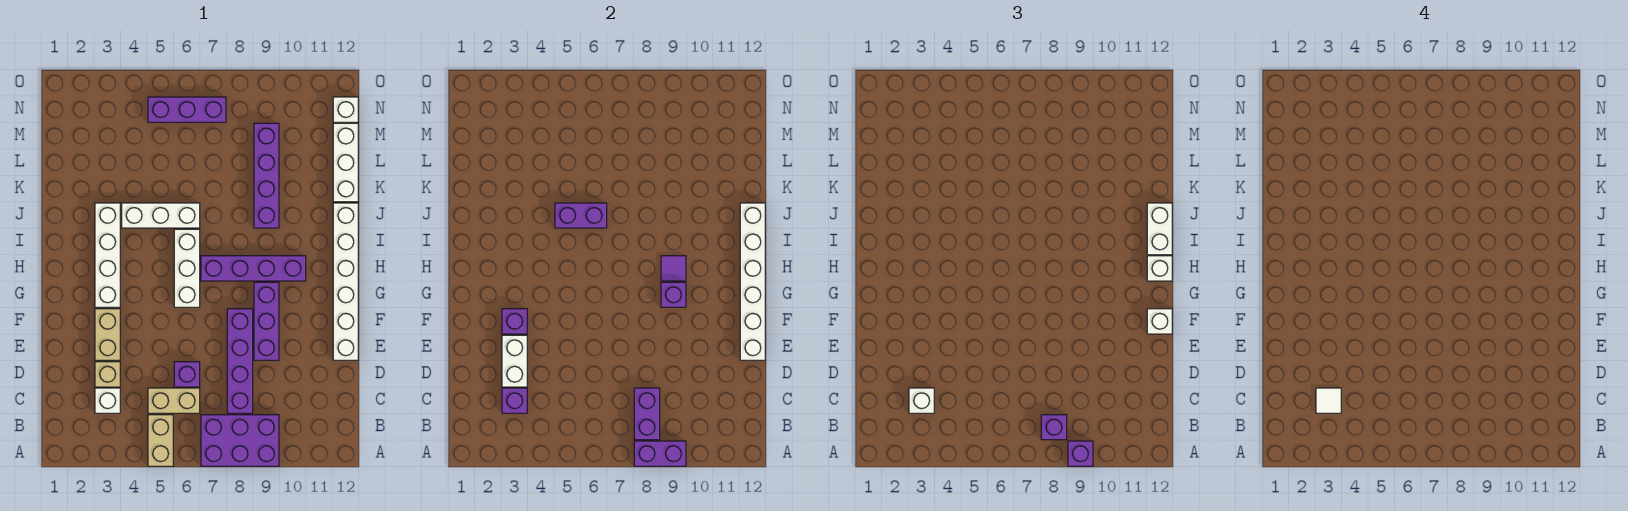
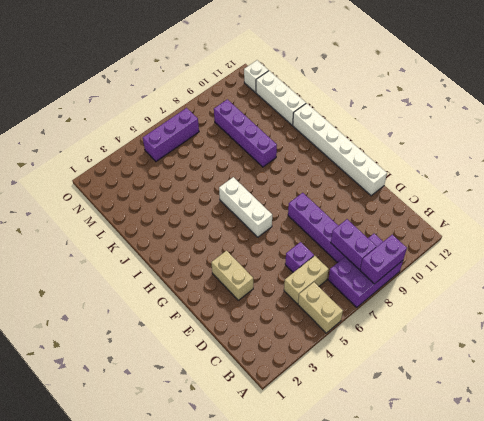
none -> white brick C3 level 1
none -> tan brick D3 level 1
none -> purple brick E9:G9 level 1
none -> white brick G3:J3 level 1

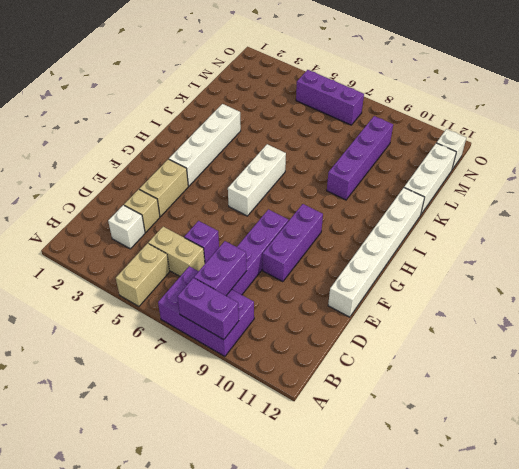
none -> purple brick H7:H10 level 1
none -> white brick J4:J6 level 1
none -> purple brick C3 level 2
none -> white brick D3:E3 level 2

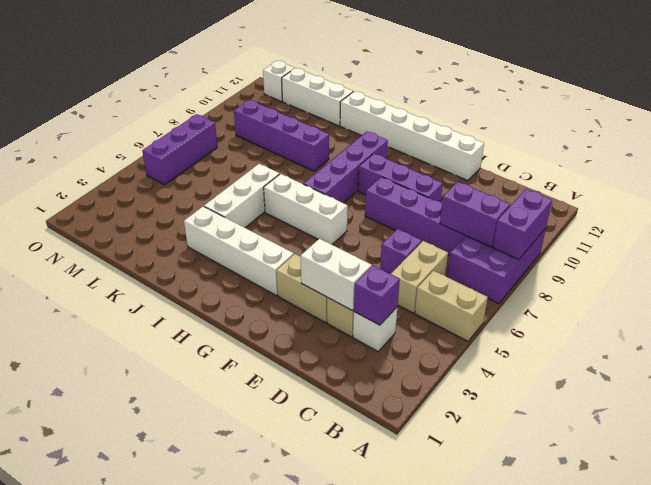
none -> white brick E12:J12 level 2
none -> purple brick F3 level 2
none -> purple brick G9 level 2
none -> purple tile H9 level 2

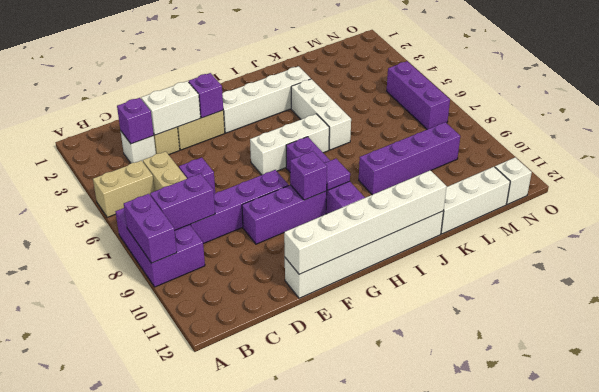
none -> purple brick J5:J6 level 2
none -> purple brick A9 level 3
none -> purple brick B8 level 3
none -> white brick C3 level 3

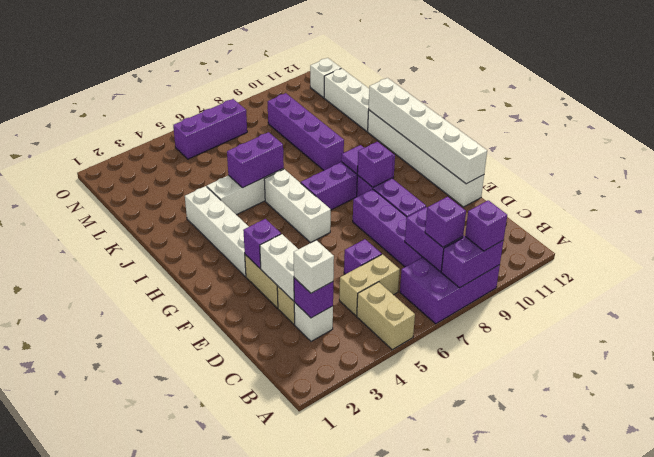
none -> white brick F12 level 3
none -> white brick H12 level 3
none -> white brick I12:J12 level 3
none -> white tile C3 level 4

